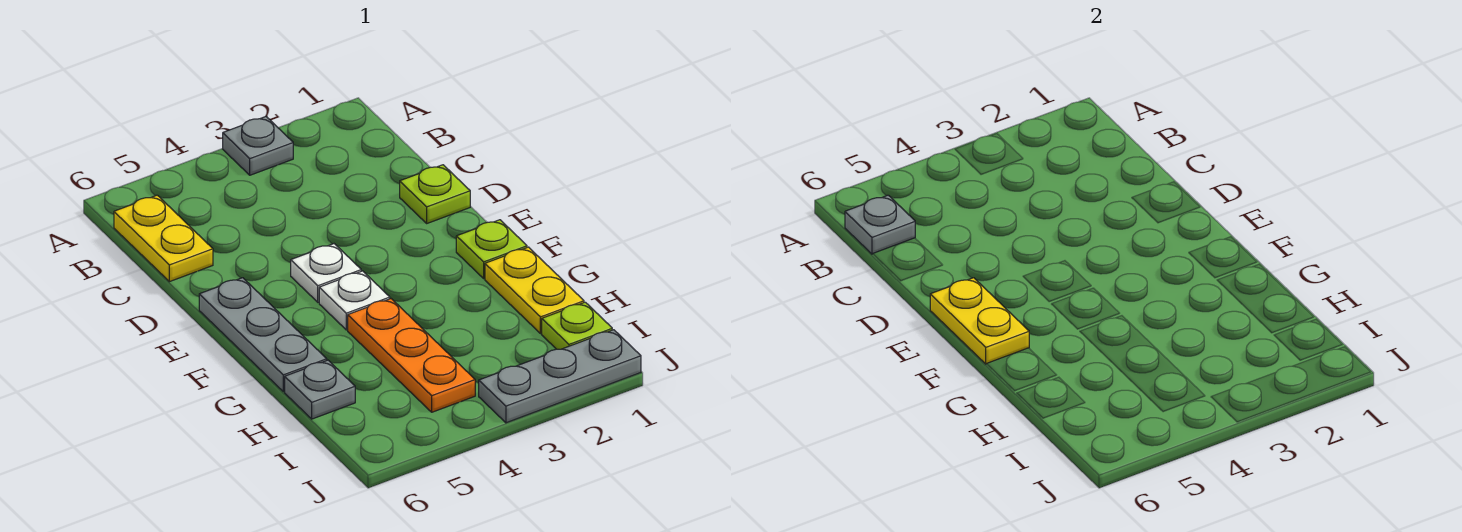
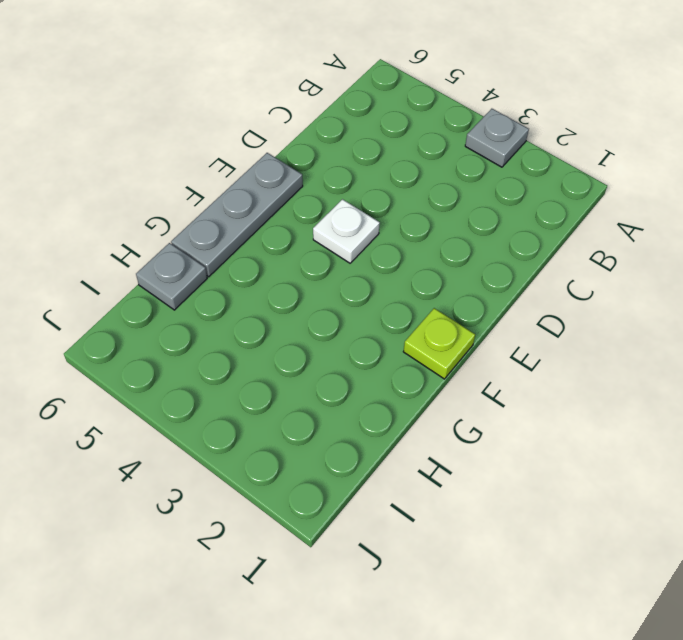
none -> yellow plate B6:C6 level 1
none -> lime plate D1 level 1
none -> white plate F4 level 1

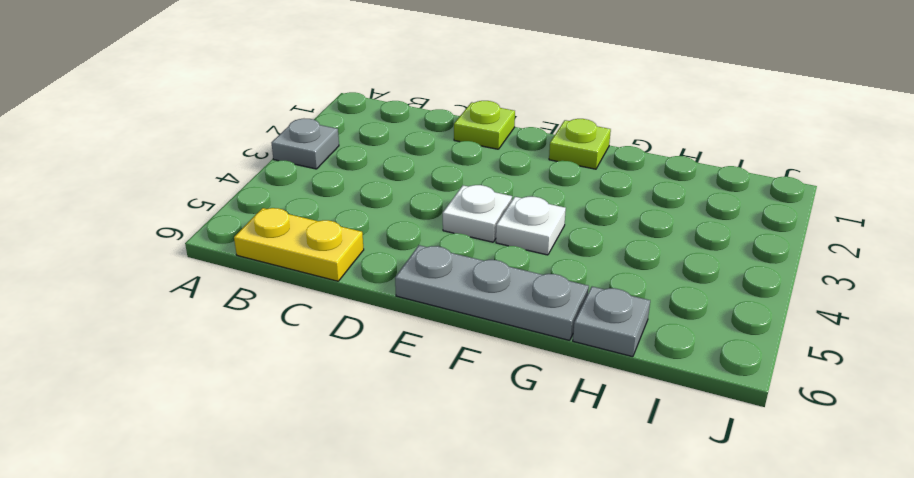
none -> yellow plate G1:H1 level 1
none -> orange plate G4:I4 level 1
none -> lime plate I1 level 1

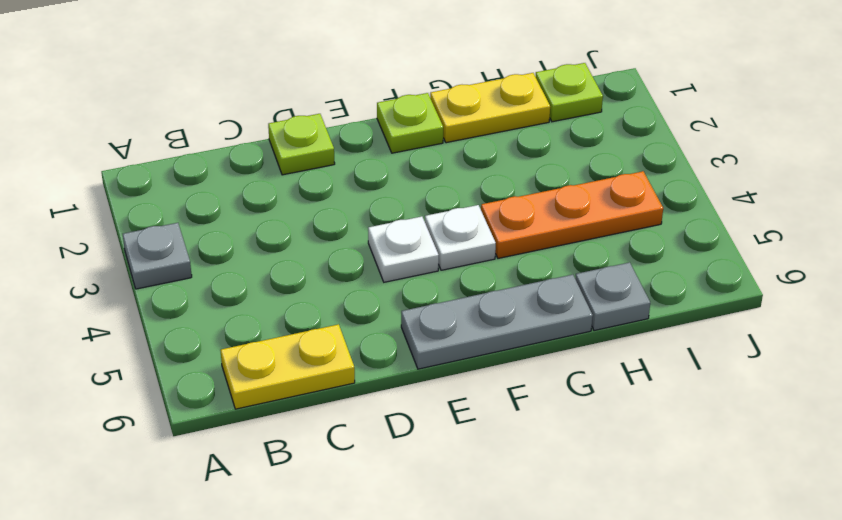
none -> grey plate J1:J3 level 1
none -> grey plate B6 level 2
none -> yellow plate E6:F6 level 2

